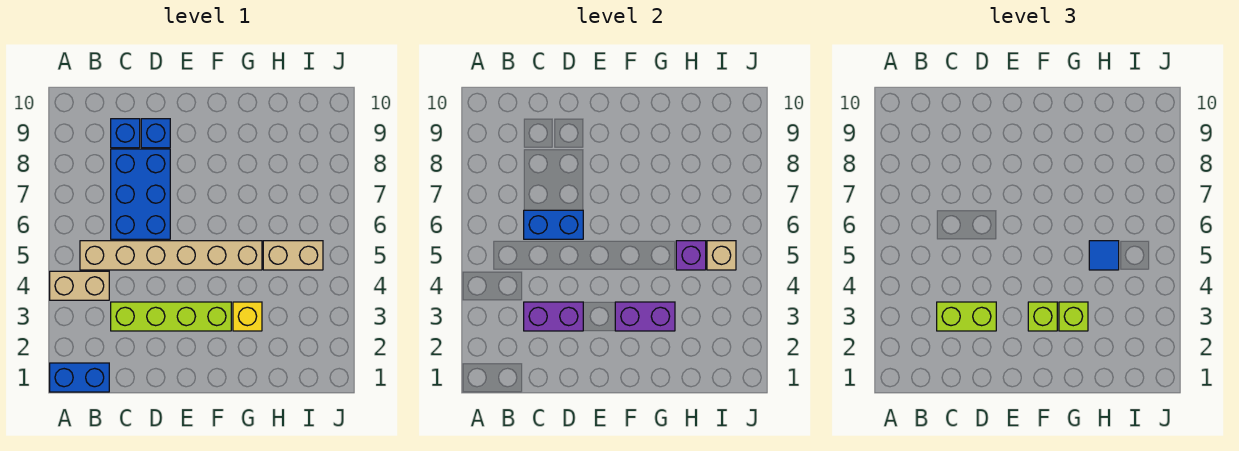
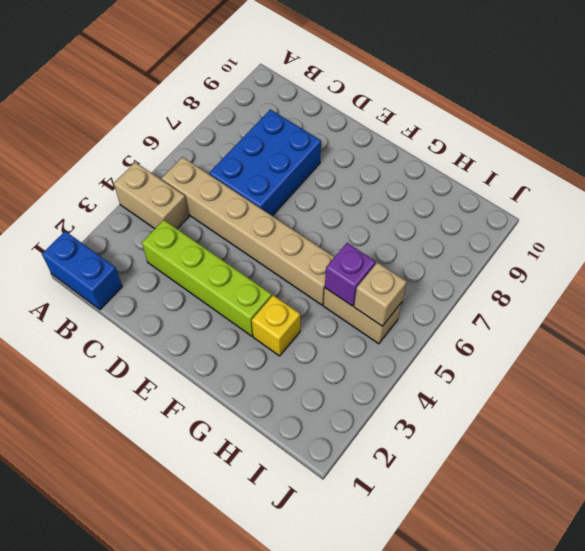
none -> blue brick C9 level 1
none -> blue brick D9 level 1
none -> purple brick C3:D3 level 2

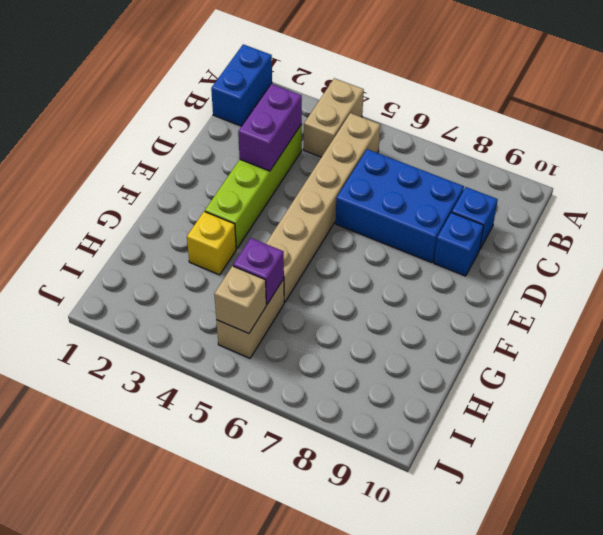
none -> blue brick C6:D6 level 2
none -> purple brick F3:G3 level 2
none -> lime brick C3:D3 level 3

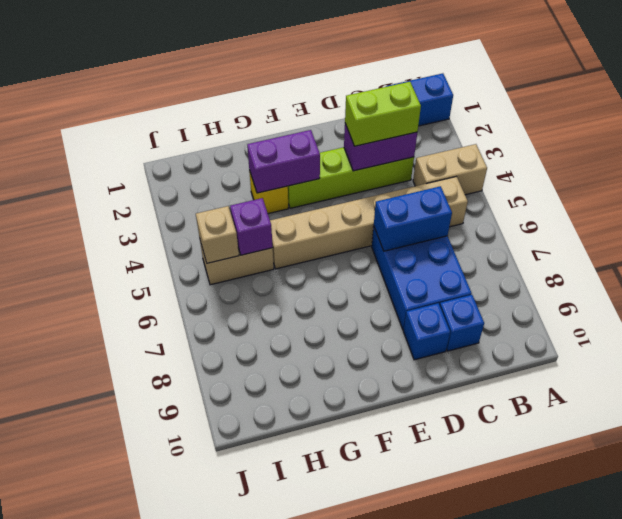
none -> lime brick F3 level 3
none -> lime brick G3 level 3
none -> blue tile H5 level 3

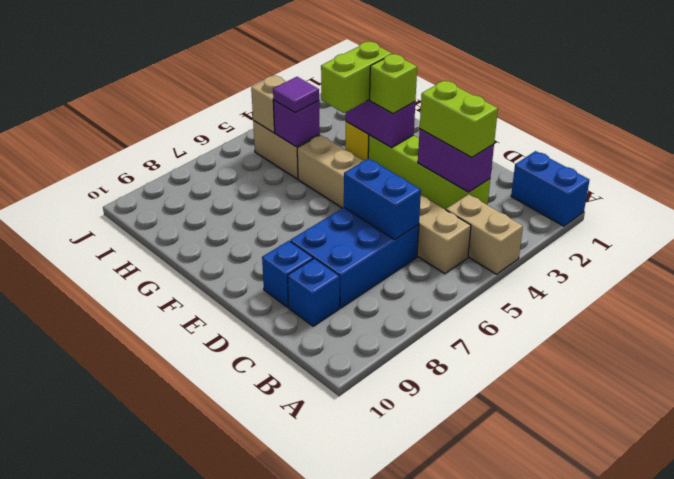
lime brick G3:G4 level 3 -> lime brick G3 level 3
purple tile H5 level 3 -> blue tile H5 level 3

